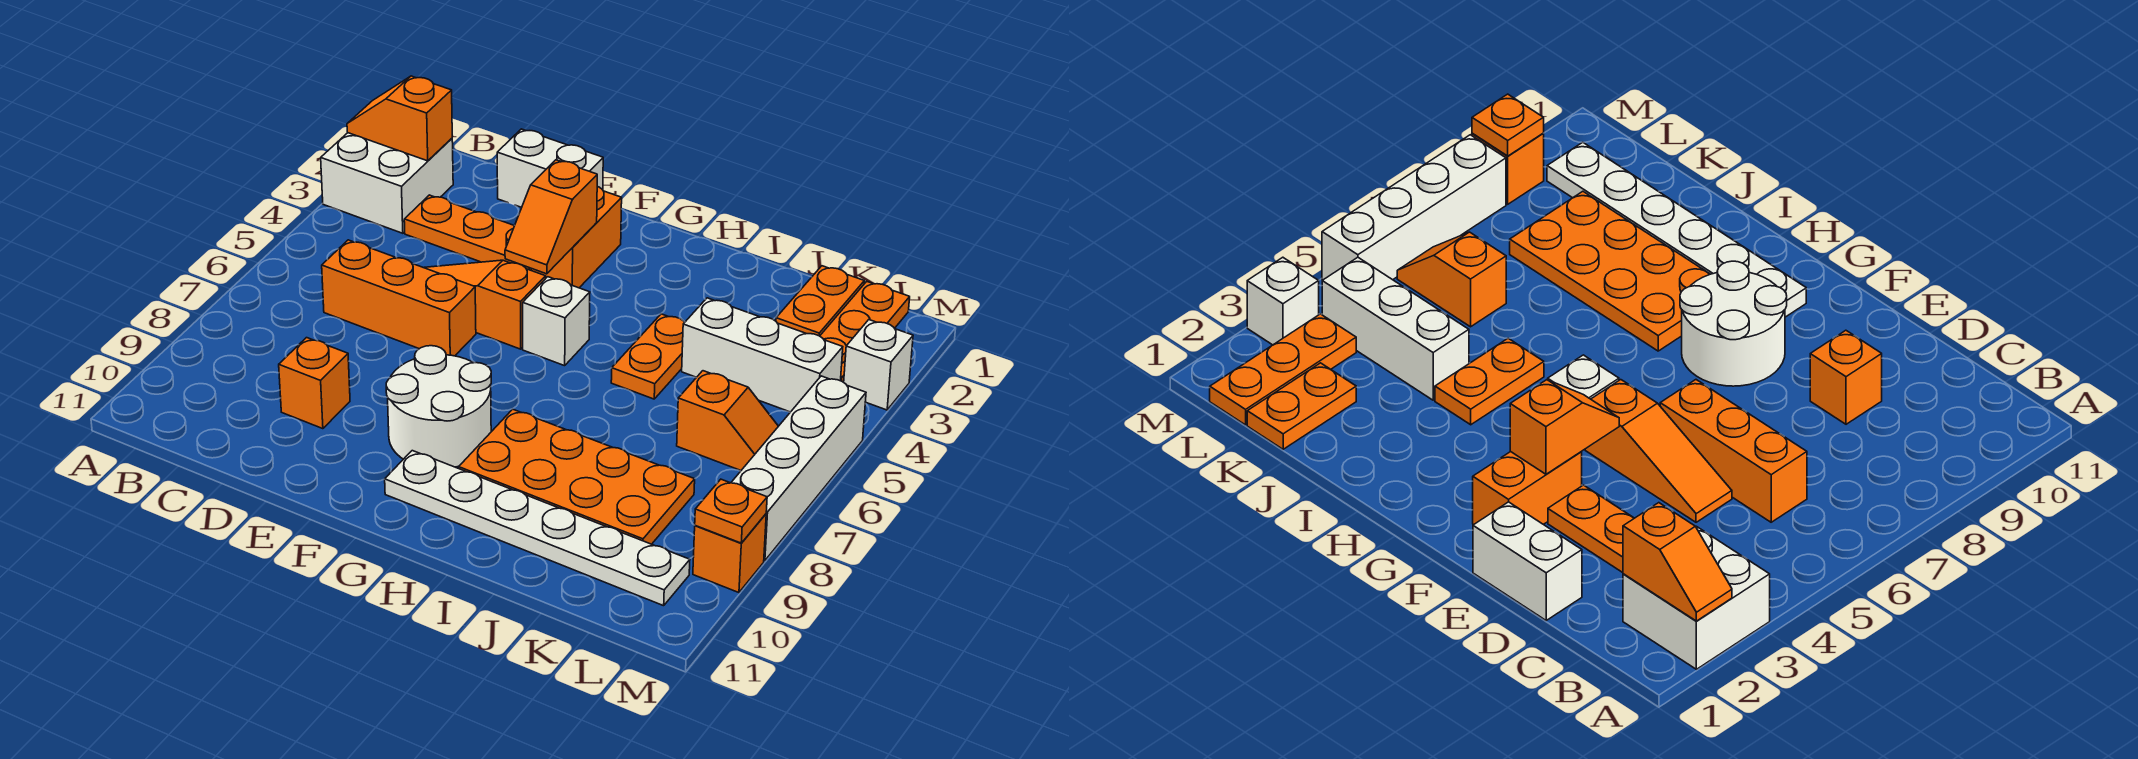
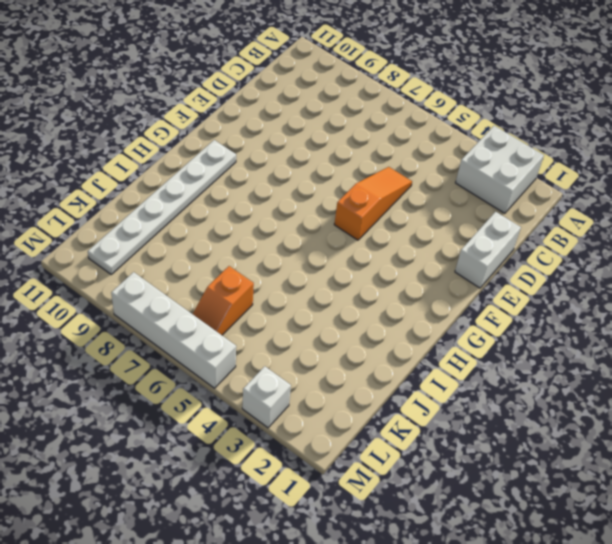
none -> orange plate C3:E3 level 1
none -> orange brick C6:E6 level 1
none -> orange brick D9 level 1

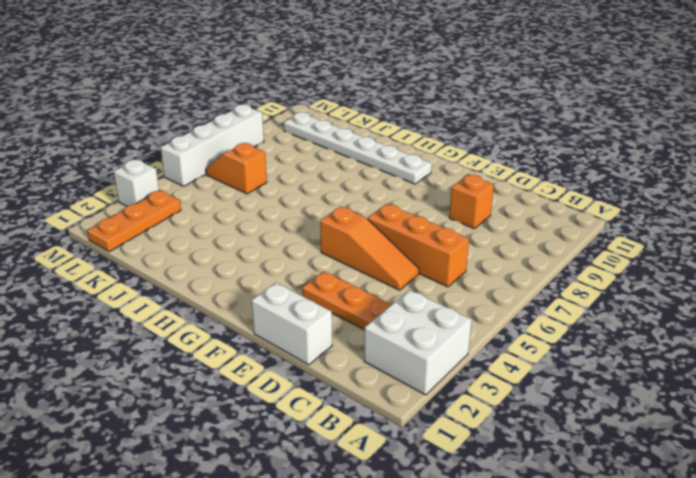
none -> orange brick F2:F3 level 1
none -> white round brick F8:G9 level 1
none -> white brick G5 level 1

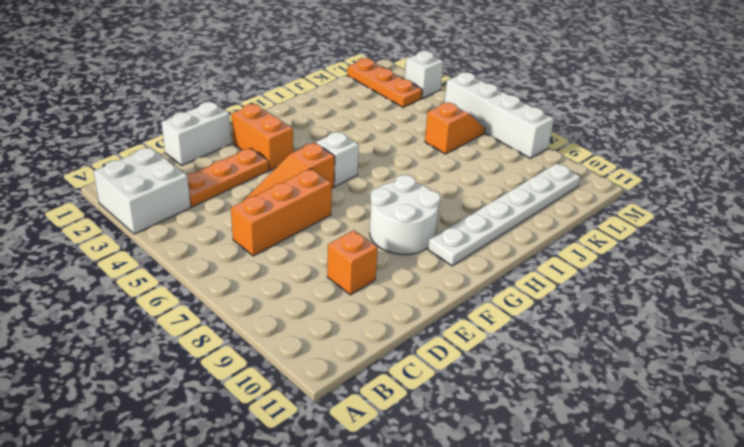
none -> orange plate H8:K9 level 1
none -> orange plate I4:I5 level 1
none -> white brick J4:L4 level 1

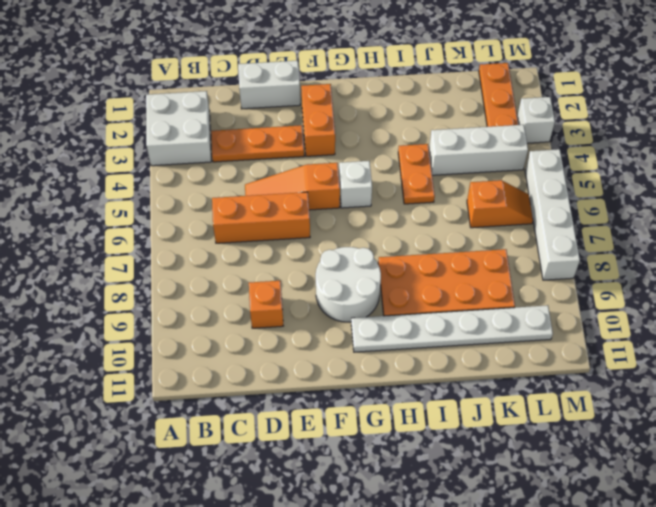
none -> orange plate K1:K2 level 1
none -> orange brick M9 level 1
none -> orange slope A2:B2 level 2 top B

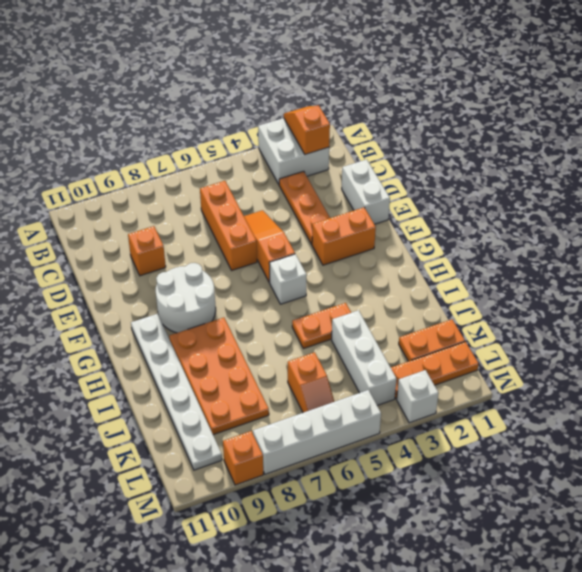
none -> orange slope F3:F4 level 2 top 3
none -> orange plate M9 level 2

